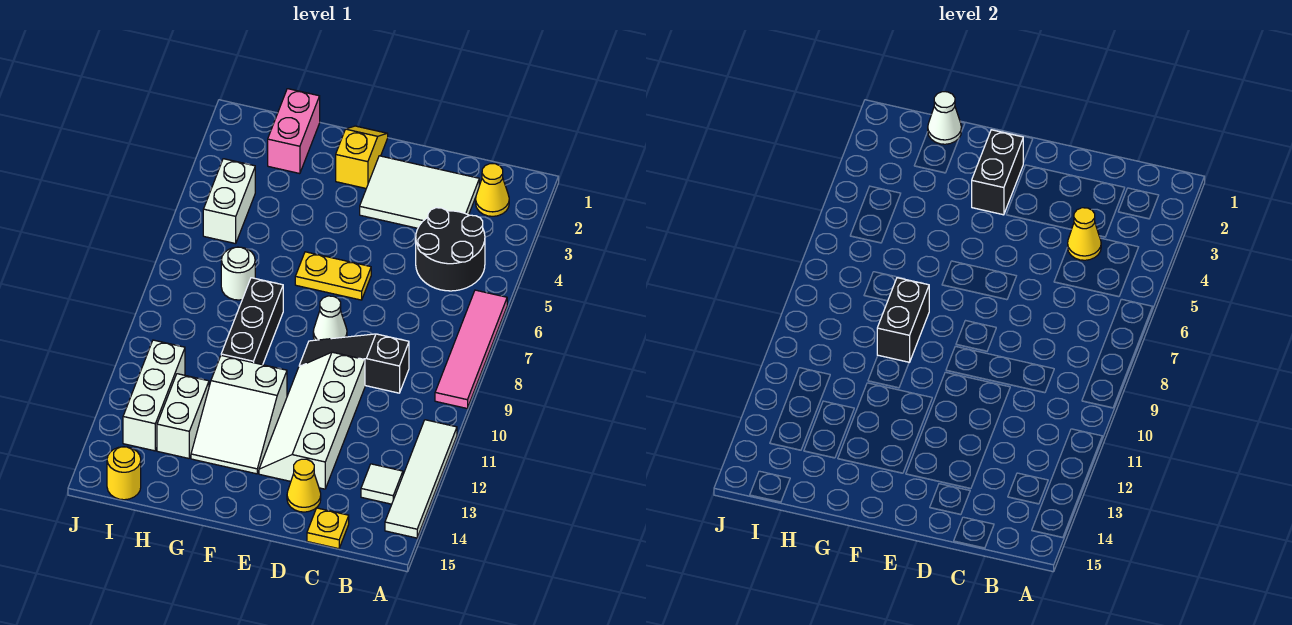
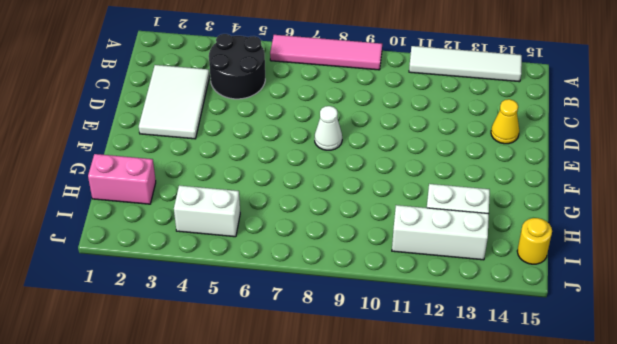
none -> yellow cone B2 level 1
none -> white tile B13 level 1
none -> black slope C9:E9 level 1 top C

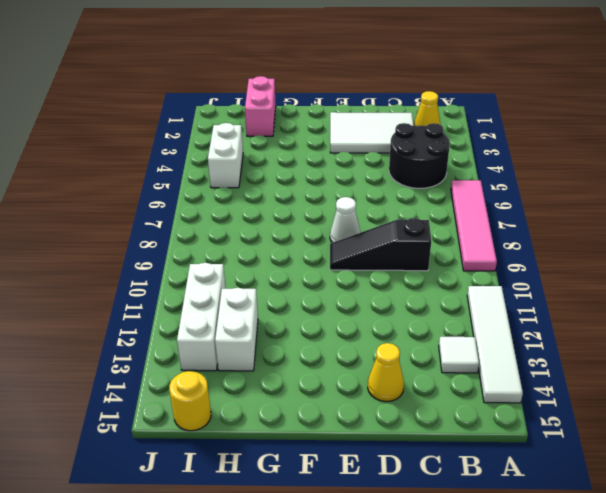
none -> yellow plate C15 level 1
none -> white slope D10:E13 level 1 top D
none -> yellow plate E6:F6 level 1

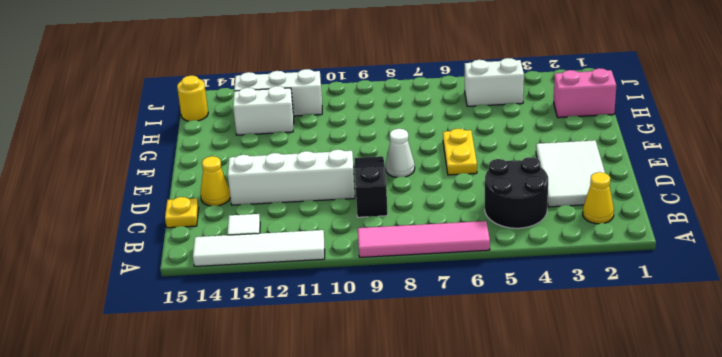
none -> yellow slope F1:F2 level 1 top 2
none -> white slope F11:G13 level 1 top 11
none -> black brick G8:G10 level 1

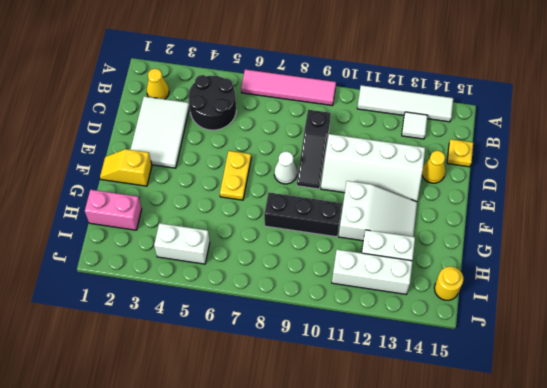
none -> white round brick H7 level 1
none -> yellow cone C4 level 2
none -> black brick F2:F3 level 2

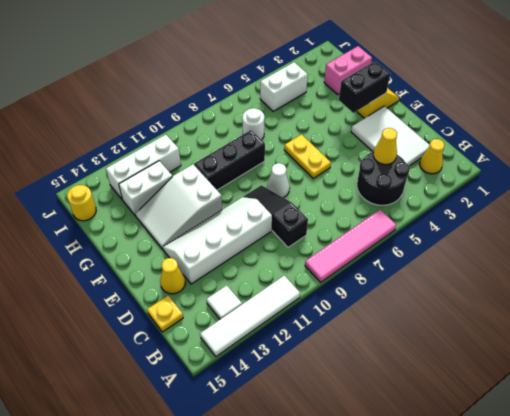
none -> black brick G8:G9 level 2
none -> white cone H1 level 2

